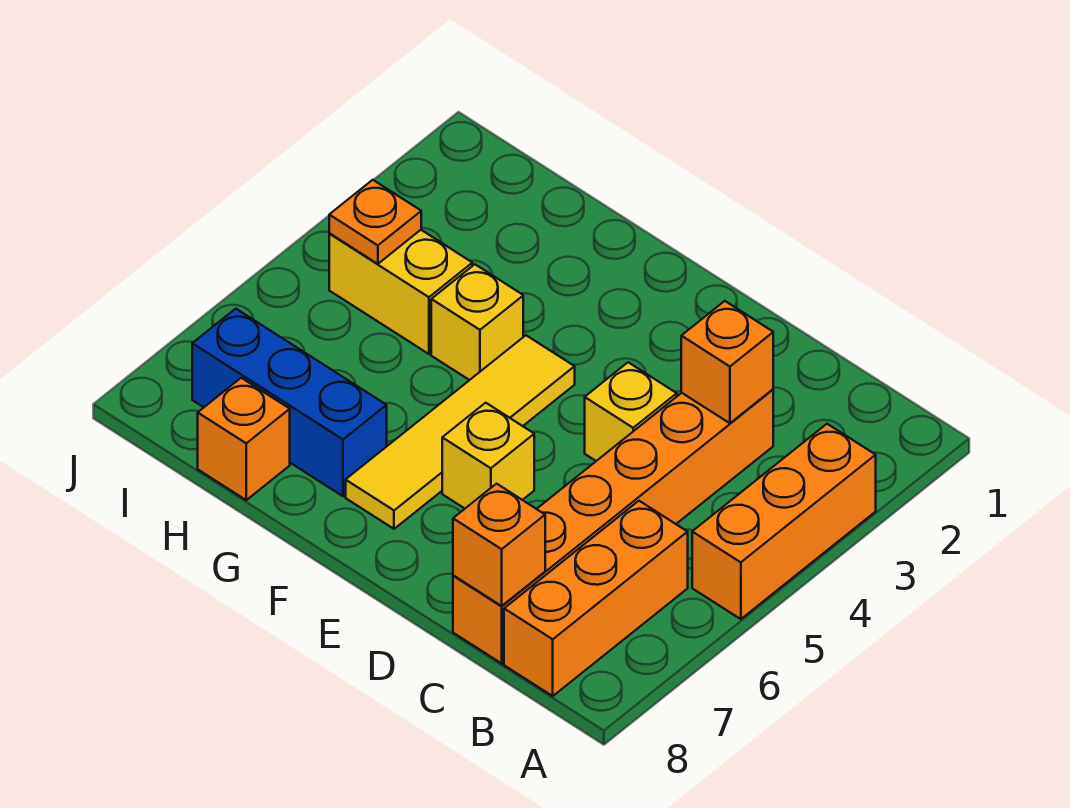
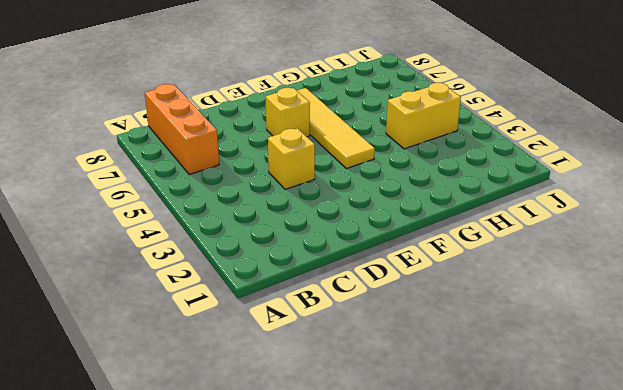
none -> orange brick A3:A5 level 1
none -> orange brick C3:C8 level 1
none -> yellow brick G4 level 1

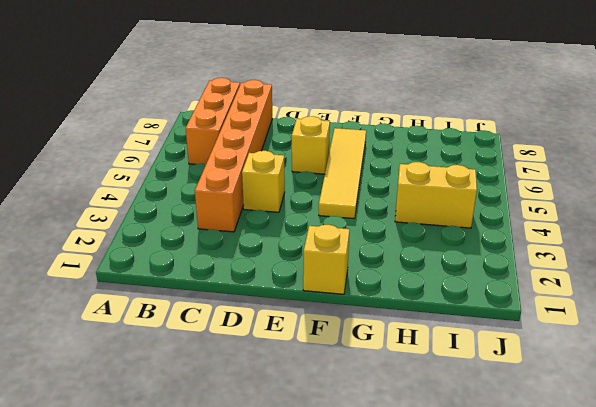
yellow brick F1 level 1 -> yellow brick G4 level 1
none -> orange brick A3:A5 level 1
none -> blue brick G7:I7 level 1
none -> orange brick H8 level 1

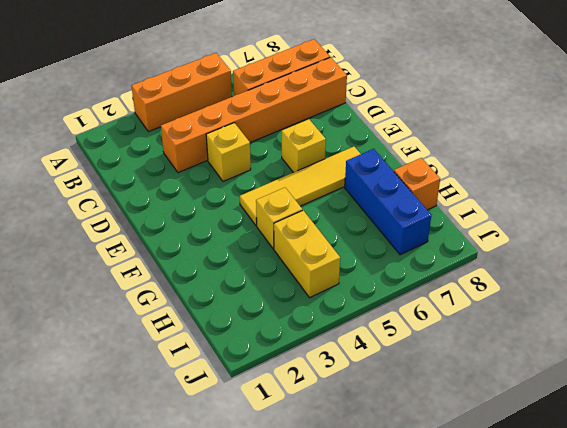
none -> orange brick C3 level 2
none -> orange brick C8 level 2
none -> orange plate I4 level 2

